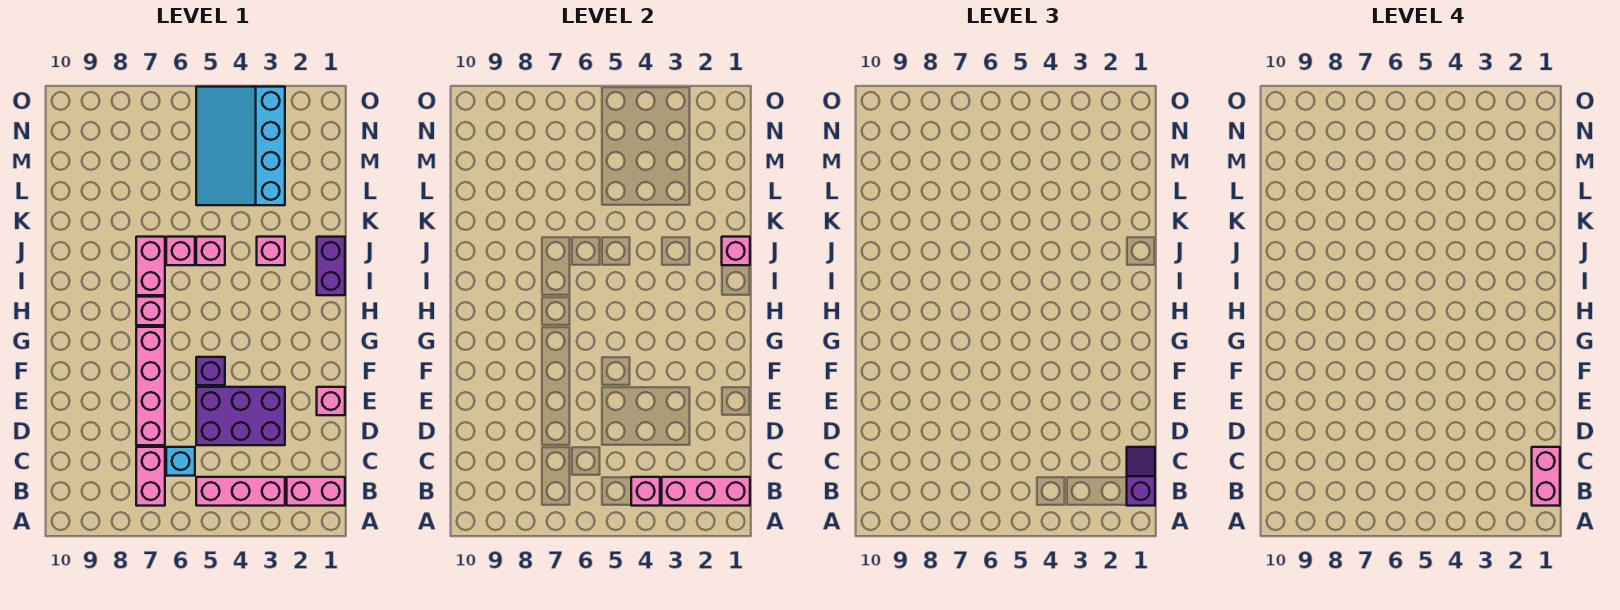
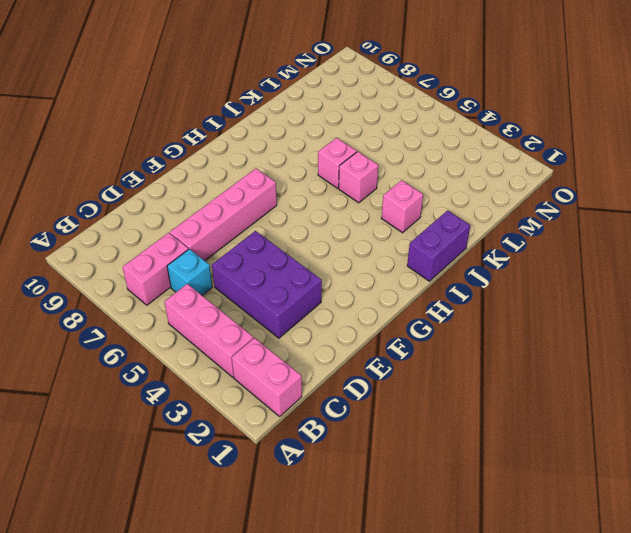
none -> pink brick E1 level 1
none -> purple brick F5 level 1
none -> pink brick H7 level 1

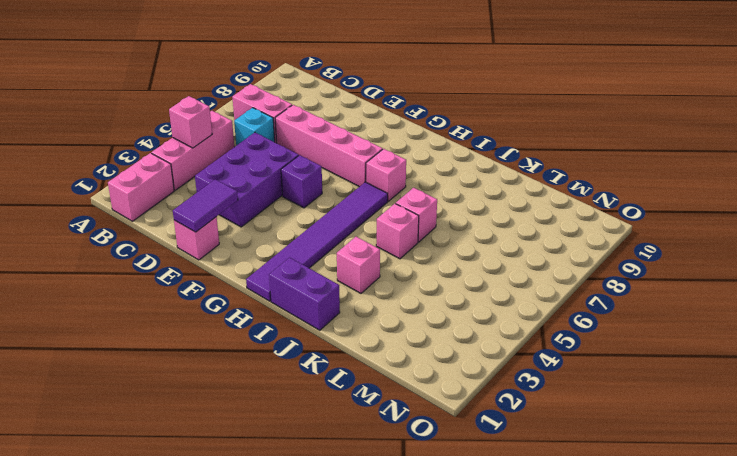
purple tile E1:E2 level 2 -> none
purple tile H1:H6 level 1 -> none
none -> pink brick I7:J7 level 1
none -> cyan slope L3:O5 level 1 top 3
none -> pink brick B1:B3 level 2

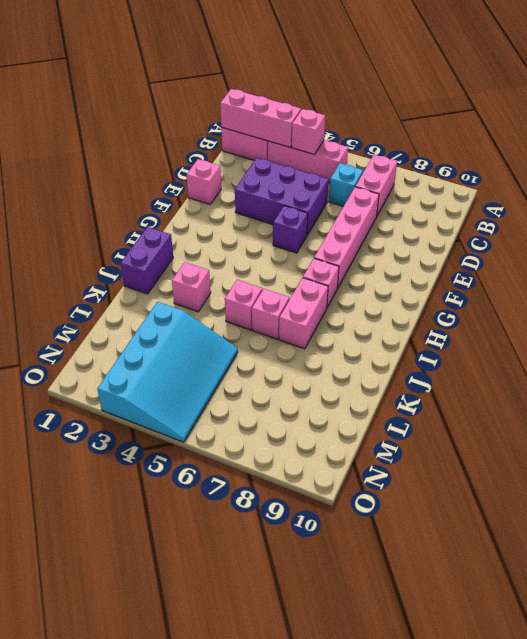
none -> pink brick J1 level 2
none -> purple slope B1:C1 level 3 top B
none -> pink brick B1:C1 level 4

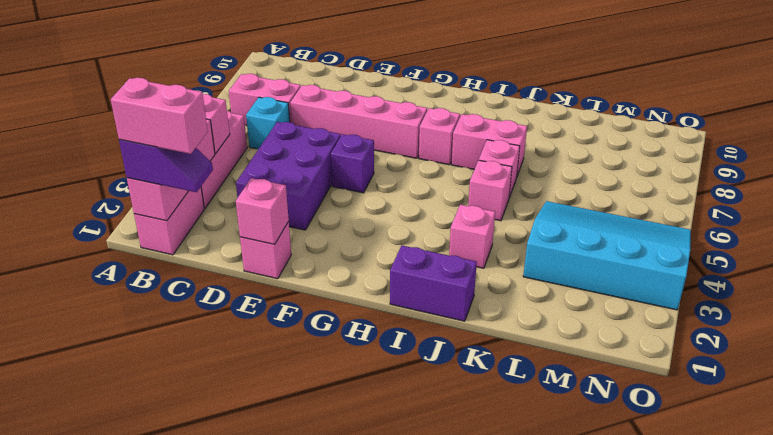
pink brick E1 level 2 -> pink brick J1 level 2

